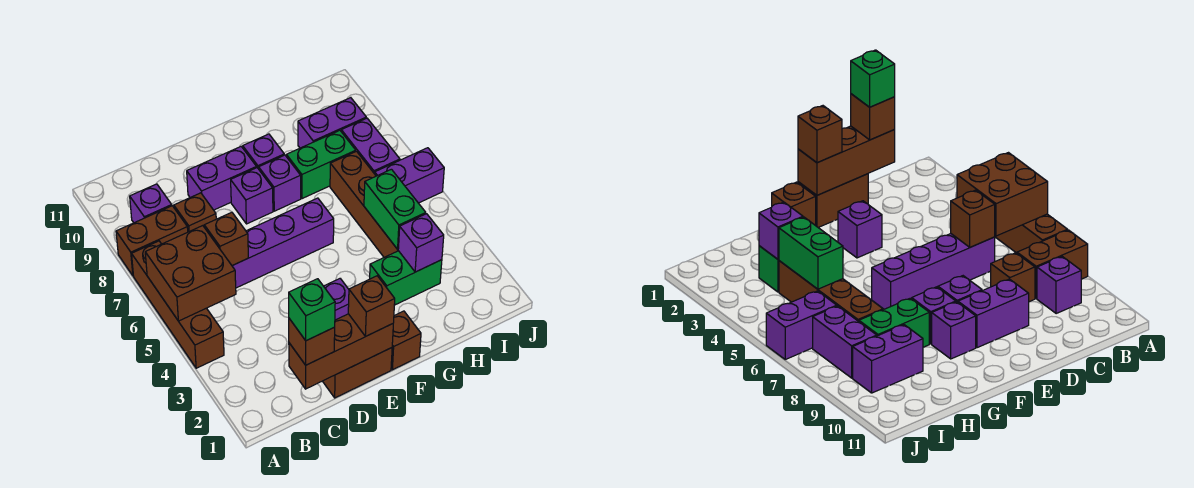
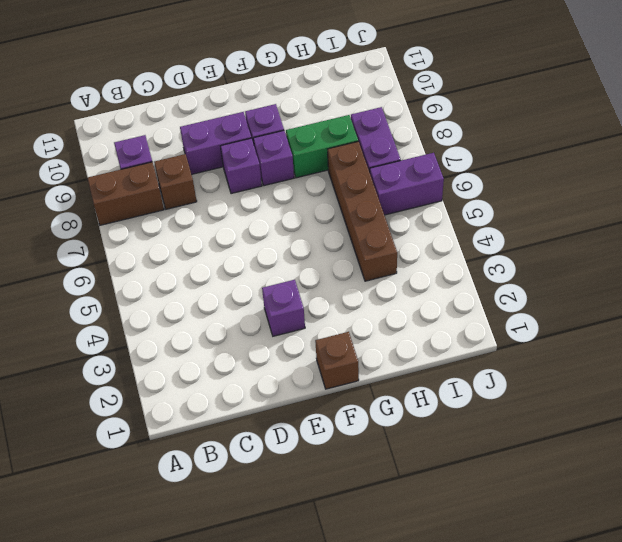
none -> brown brick A4:A7 level 1
none -> purple brick C6:F6 level 1
none -> brown brick D1:E1 level 1

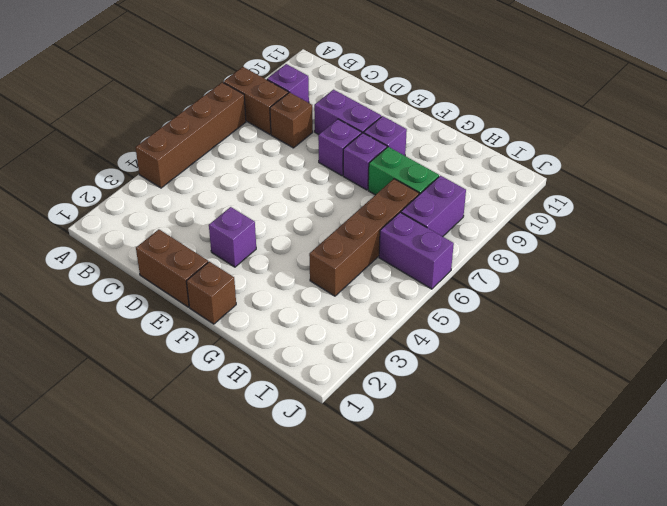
none -> purple brick C6:F6 level 1
none -> green brick G3:H3 level 1
none -> purple brick H9:I9 level 1

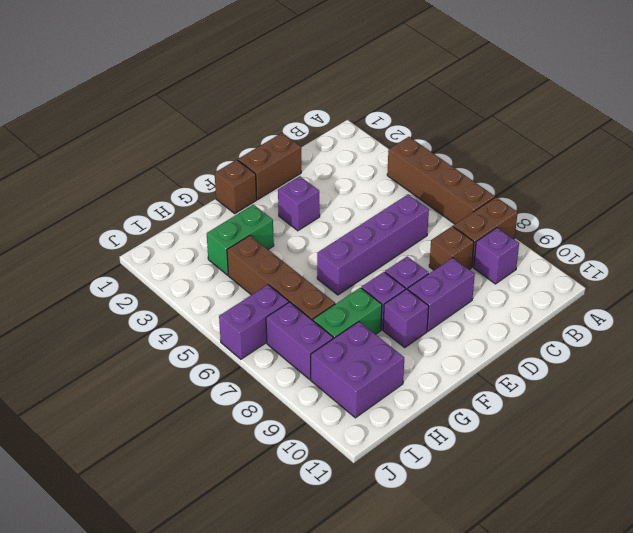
purple brick H9:I10 level 1 -> purple brick H9:I9 level 1
none -> brown brick A5:B6 level 2
none -> brown brick C1:E1 level 2
none -> brown brick C6 level 2

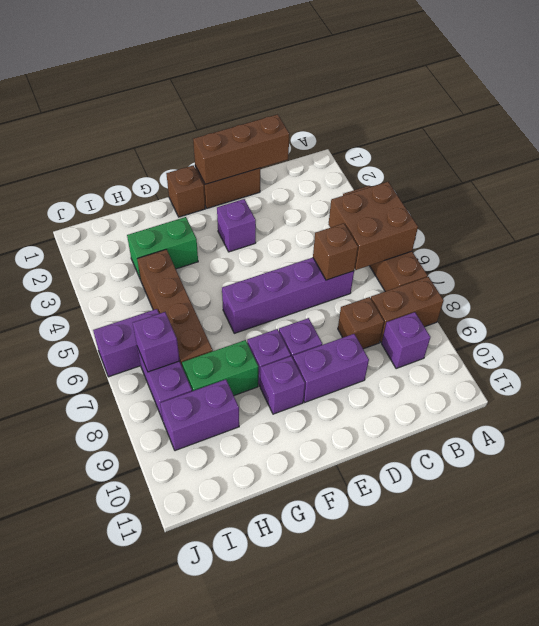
purple brick I7 level 2 -> purple brick H3 level 2
none -> green brick H4:H5 level 2
none -> brown brick C1 level 3
none -> brown brick E1 level 3

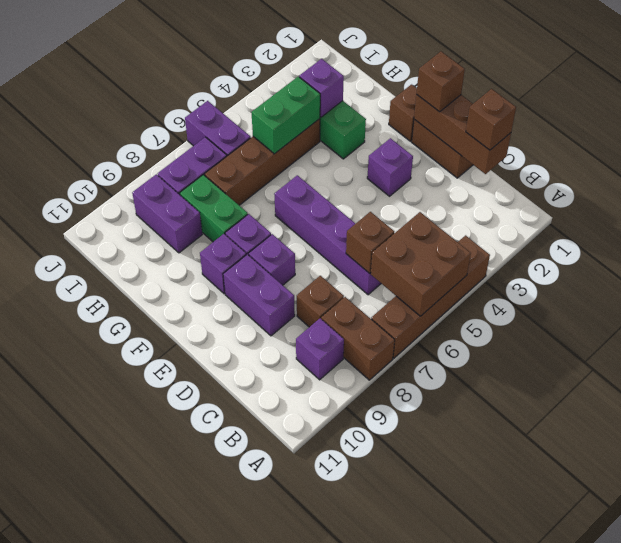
none -> green brick C1 level 4

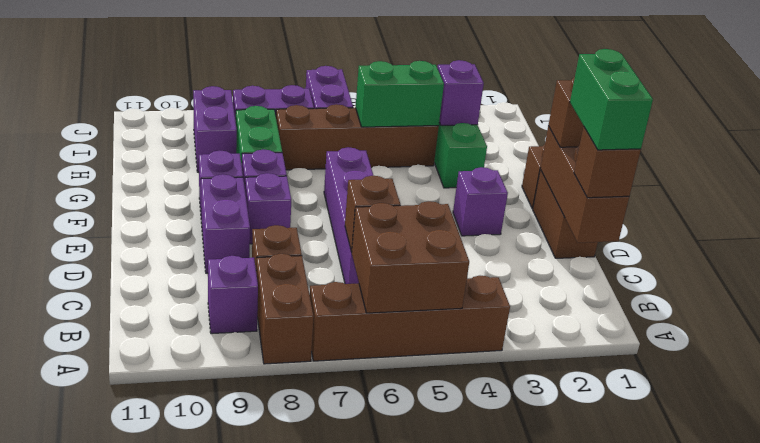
green brick C1:D1 level 4 -> green brick C1 level 4

